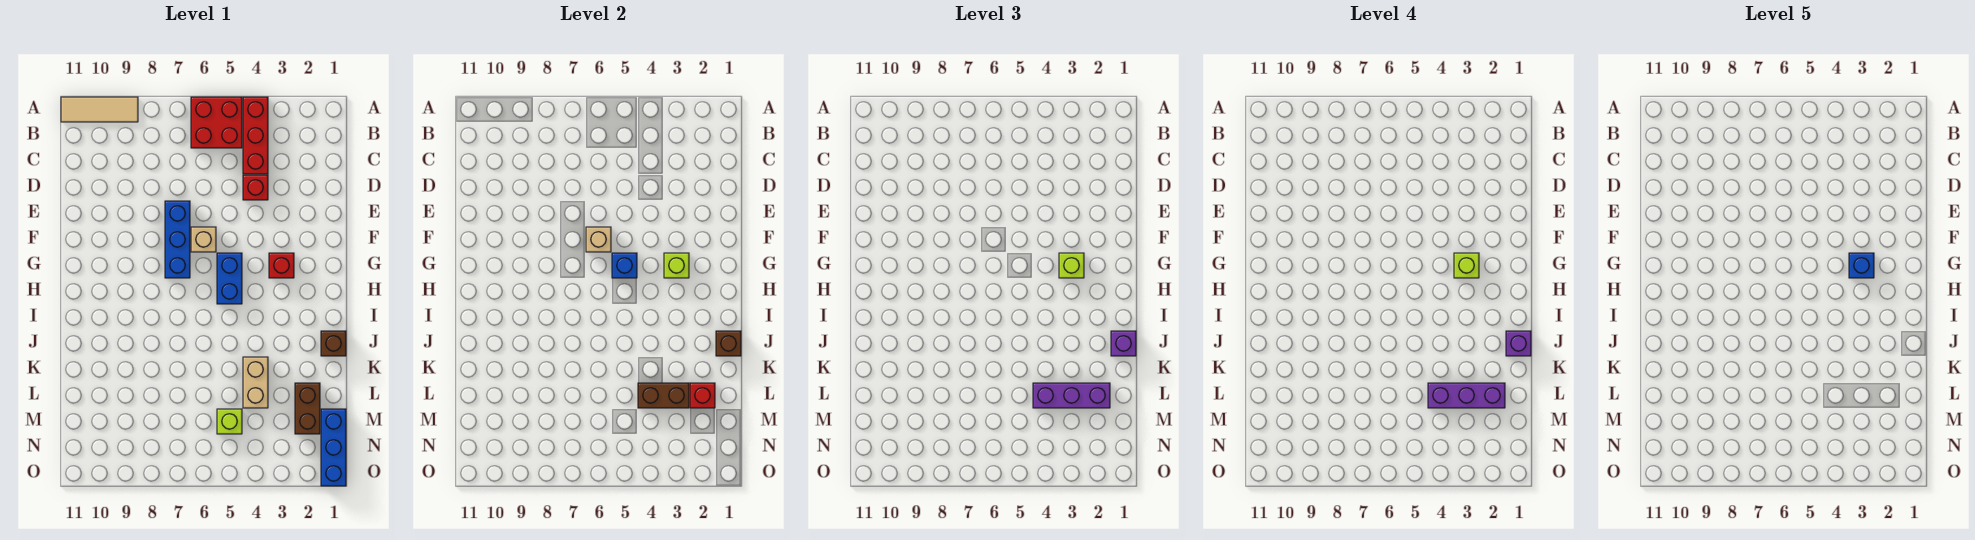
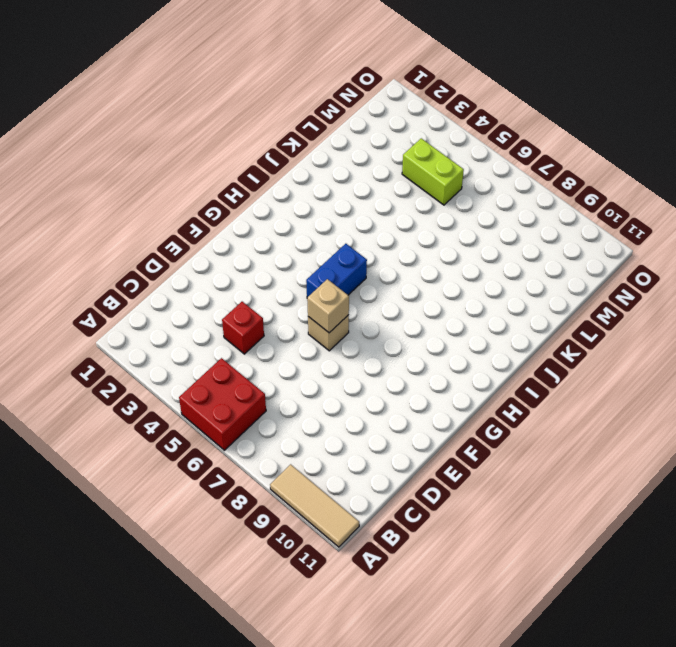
lime brick M4:M5 level 1 -> lime brick M5 level 1
none -> red brick A4:C4 level 1
none -> blue brick E7:G7 level 1
none -> red brick G3 level 1

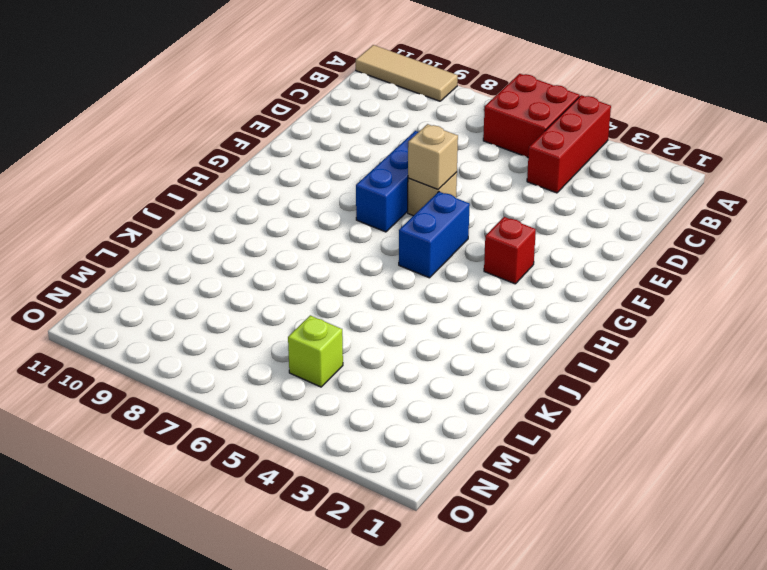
none -> red brick D4 level 1
none -> brown brick J1 level 1
none -> tan brick K4:L4 level 1

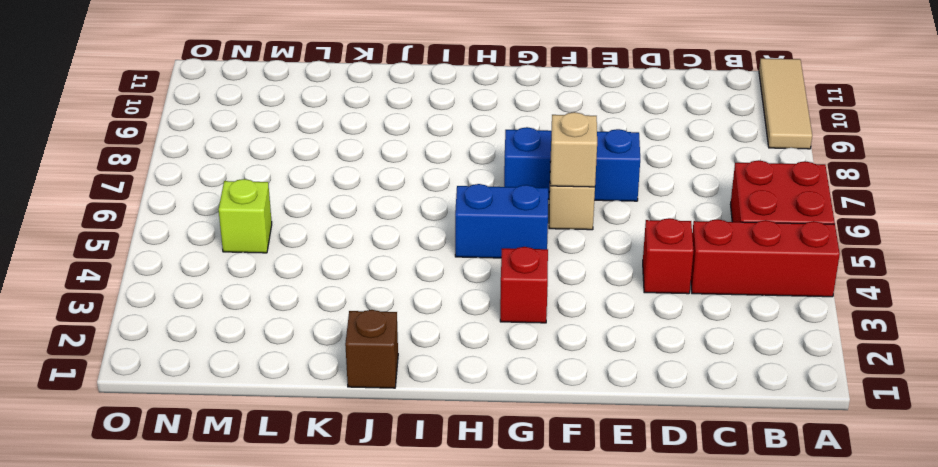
none -> tan brick K4:L4 level 1
none -> brown brick L2:M2 level 1
none -> blue brick M1:O1 level 1

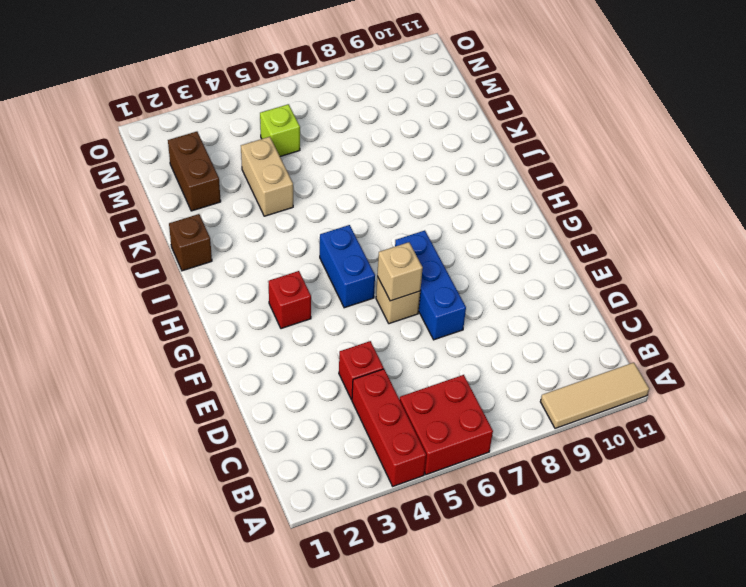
none -> blue brick M1:O1 level 1
none -> lime brick G3 level 2
none -> blue brick G5 level 2

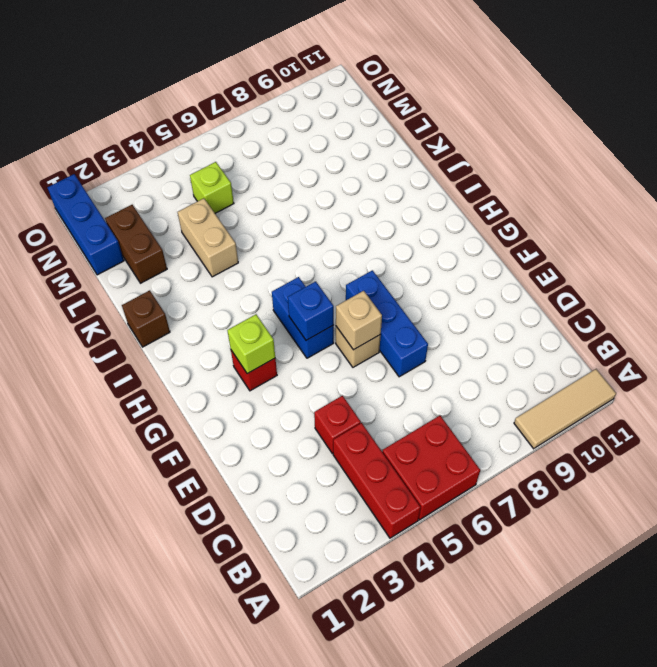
none -> brown brick J1 level 2
none -> red brick L2 level 2
none -> brown brick L3:L4 level 2

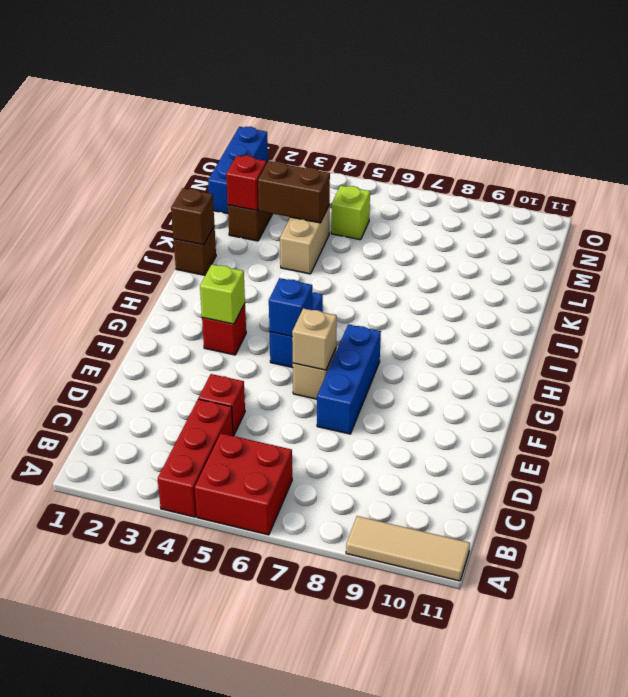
none -> lime brick G3 level 3
none -> purple brick J1 level 3
none -> purple brick L2:L4 level 3

